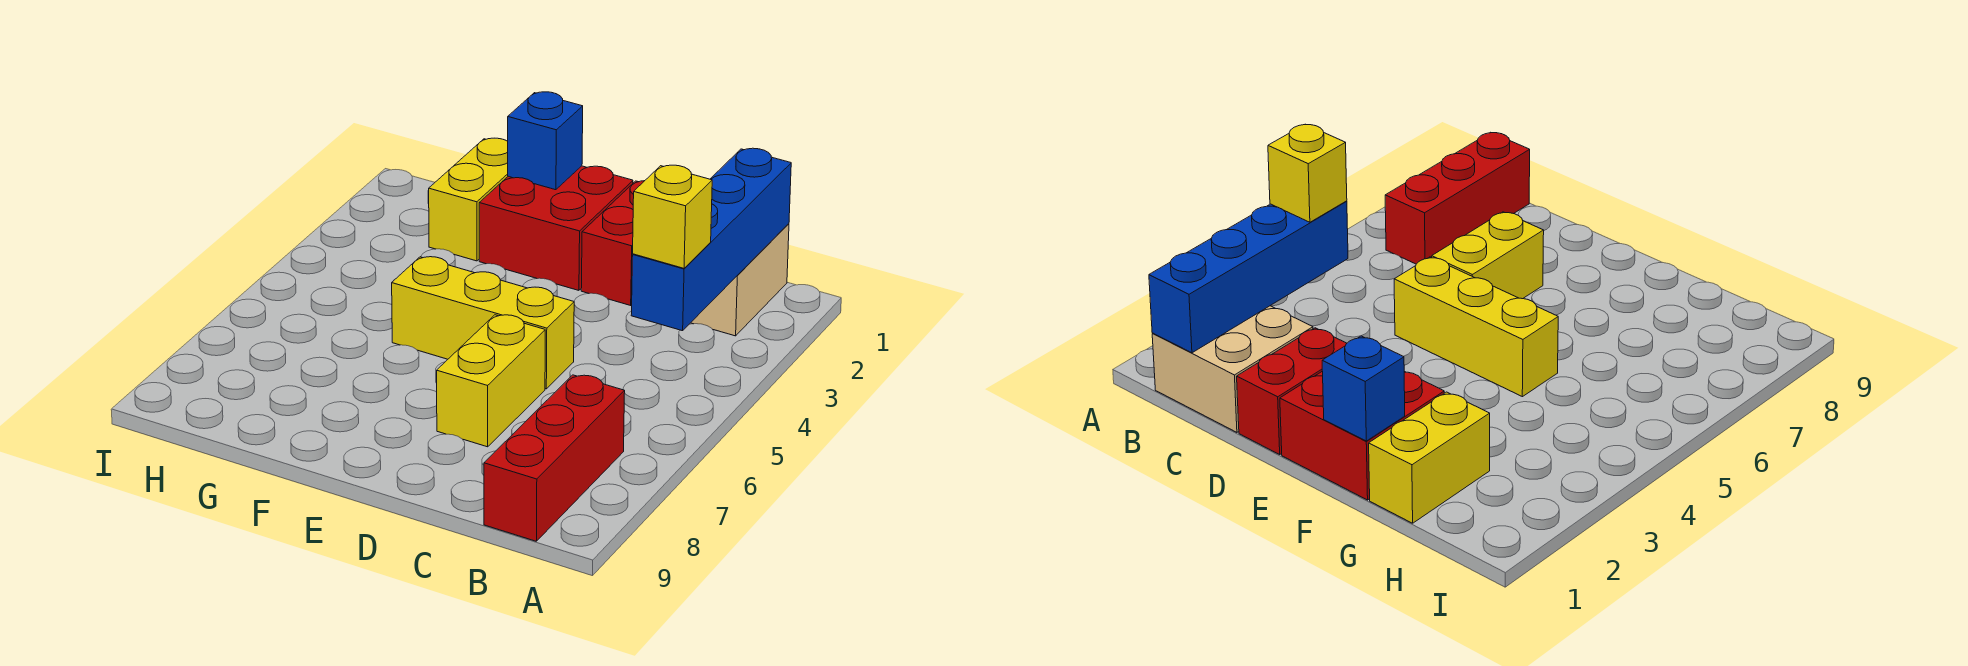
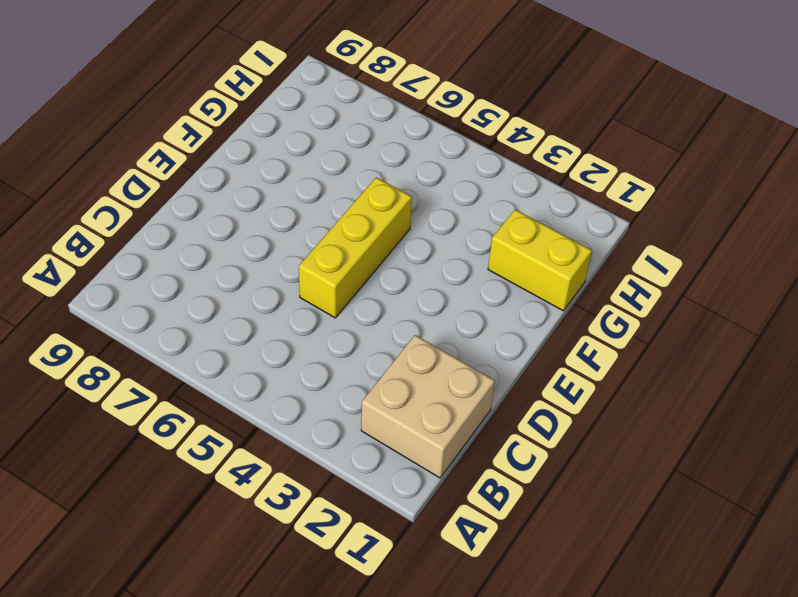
none -> red brick B7:B9 level 1
none -> red brick D1:D2 level 1

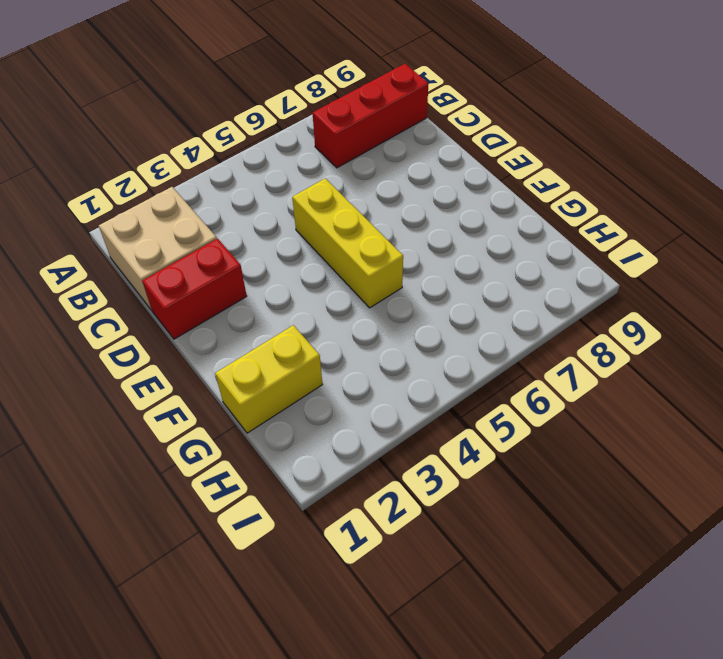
none -> yellow brick D6:D7 level 1
none -> red brick E1:F2 level 1

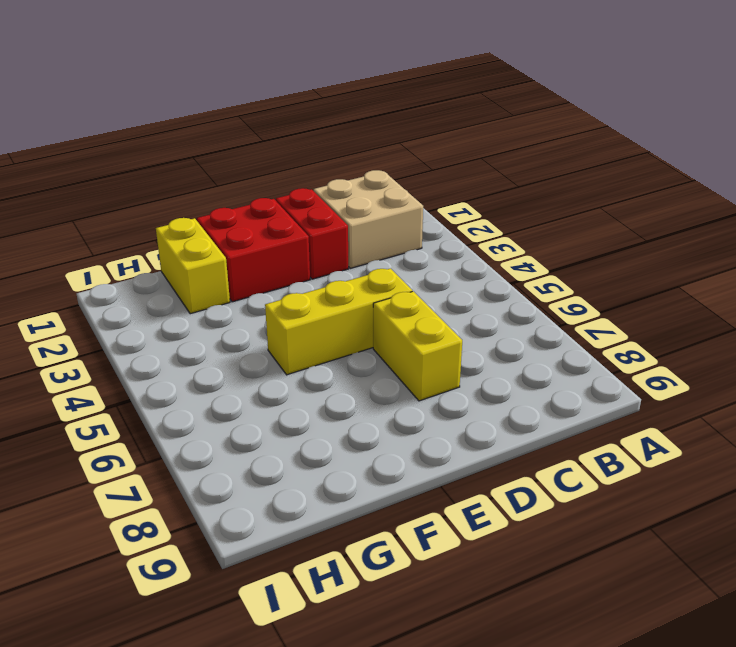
none -> red brick B7:B9 level 1
none -> blue brick B1:B4 level 2

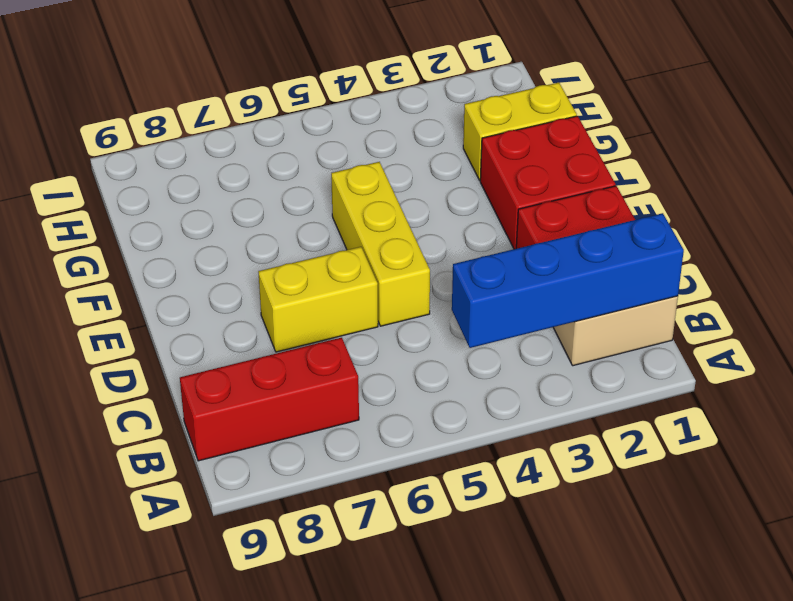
none -> blue brick F1 level 2
none -> yellow brick B4 level 3

